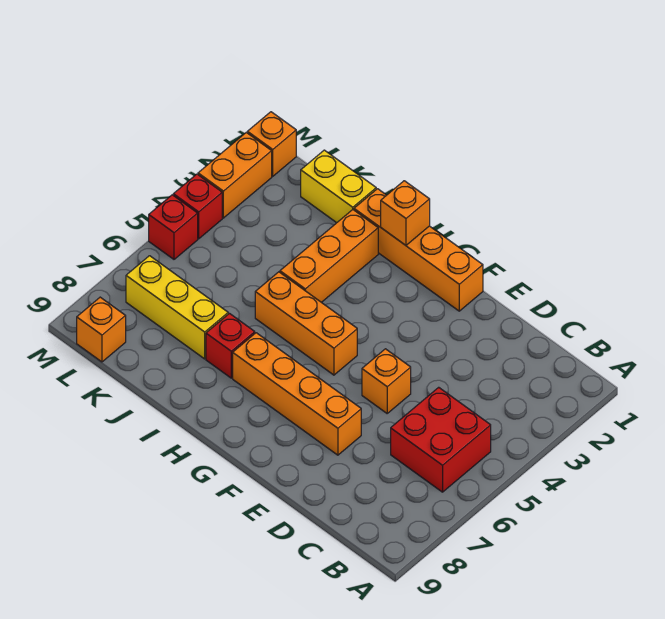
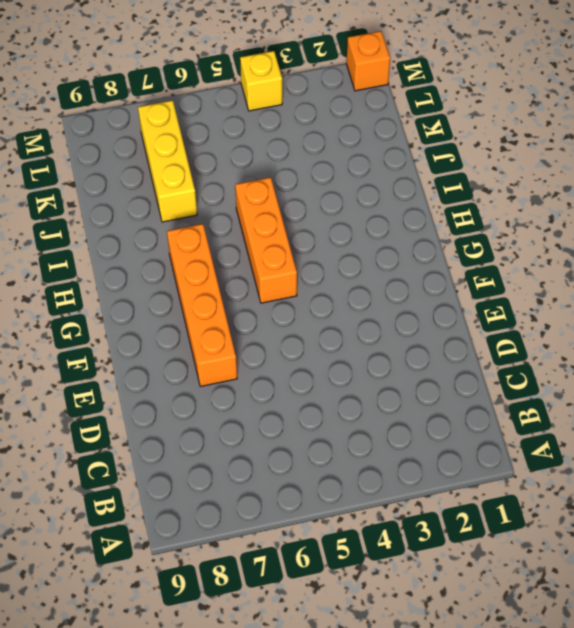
yellow brick M4 level 1 -> red brick M4 level 1
none -> red brick B5:C6 level 1
none -> orange brick E5 level 1
none -> orange brick F1:I1 level 1

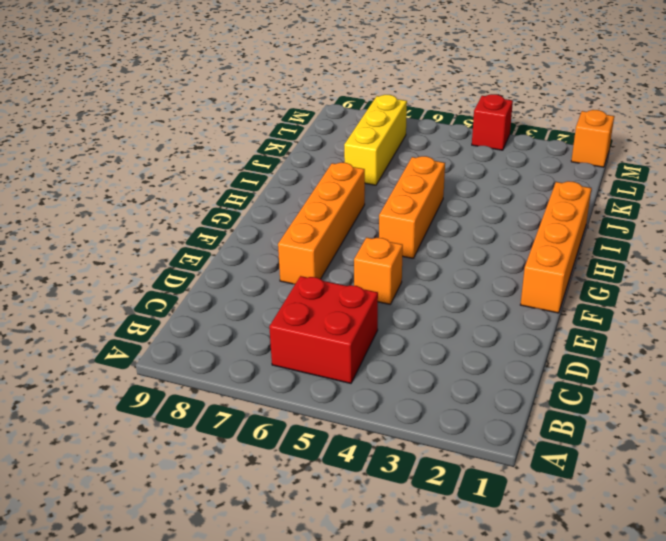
none -> orange brick I2:I4 level 1
none -> red brick I7 level 1
none -> yellow brick J1:K1 level 1

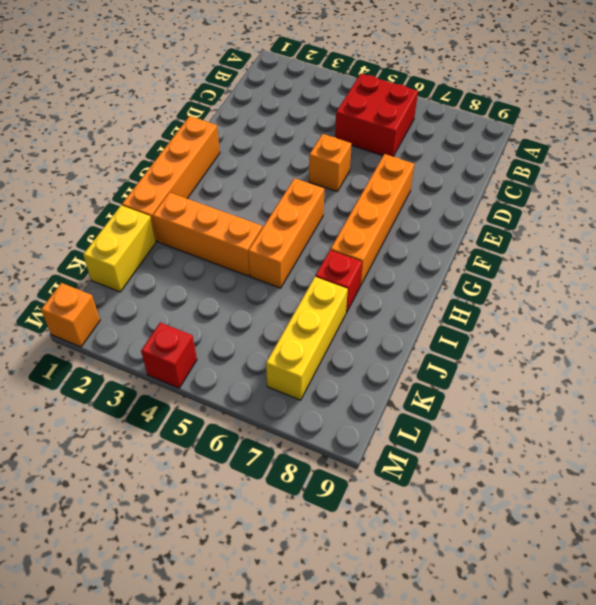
none -> orange brick L9 level 1
none -> orange brick M2:M3 level 1
none -> red brick M5 level 1

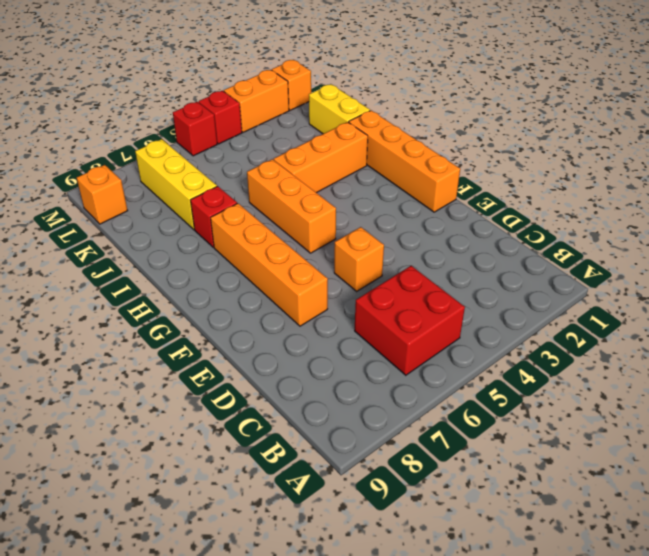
none -> orange brick H1 level 2

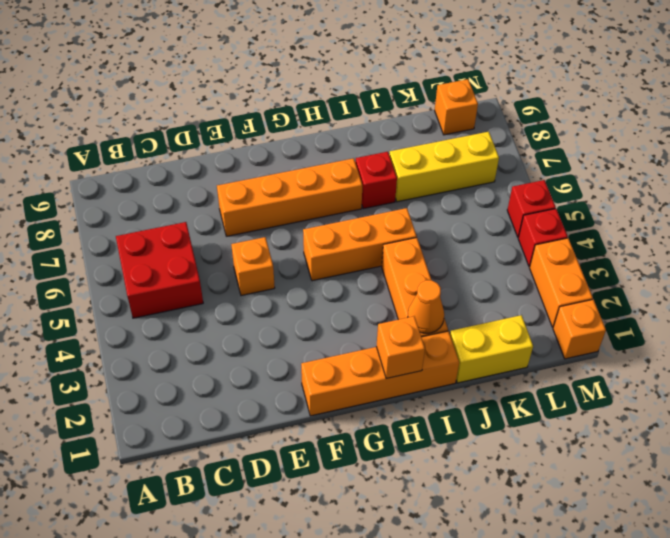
orange cone I2 level 2 -> none

